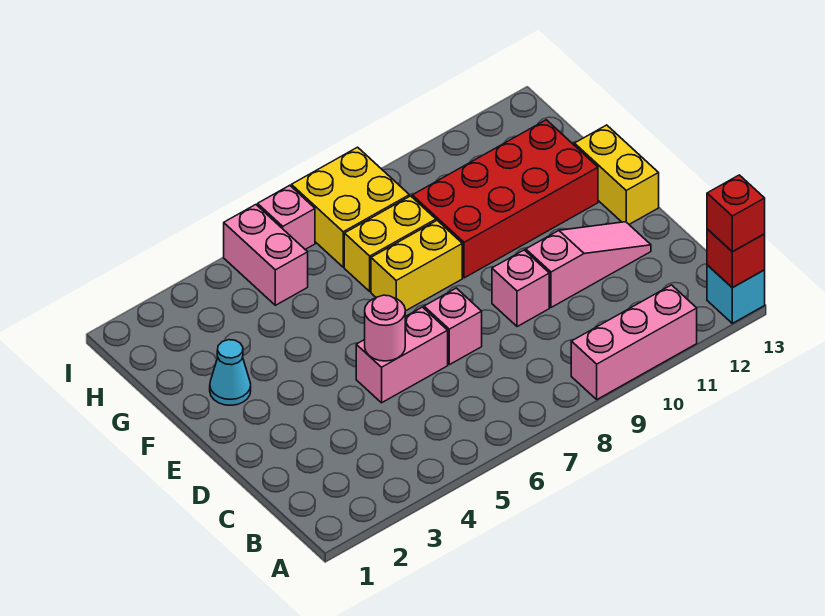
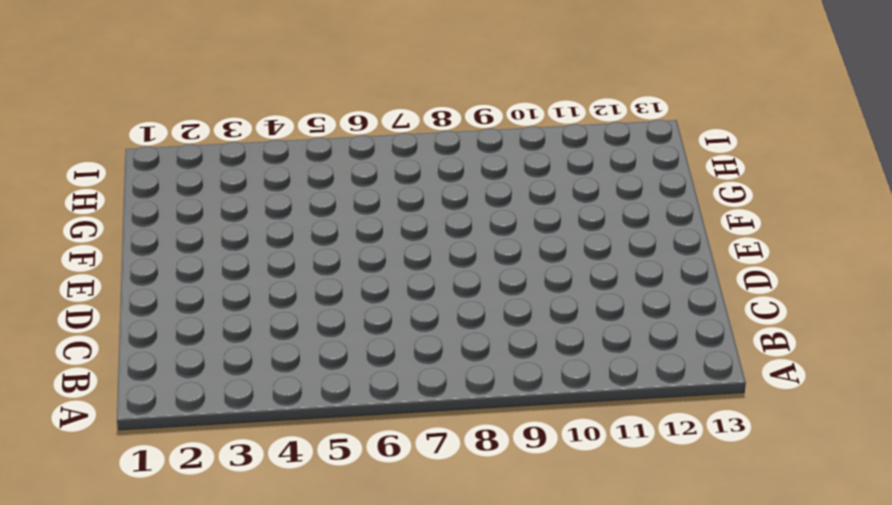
none -> pink brick A9:A11 level 1
none -> cyan brick A13 level 1
none -> pink brick D5:D6 level 1

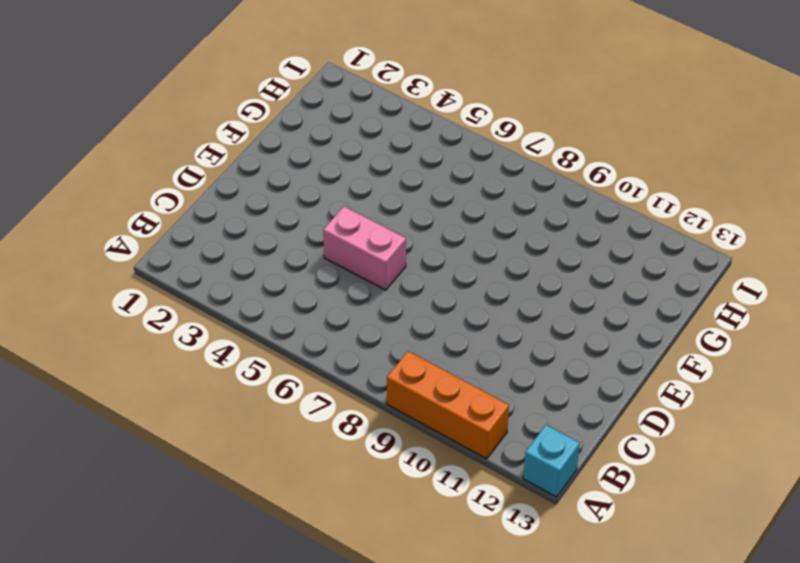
orange brick A9:A11 level 1 -> pink brick A9:A11 level 1
none -> pink brick D7 level 1
none -> pink brick D9 level 1
none -> pink slope D10:D12 level 1 top 10

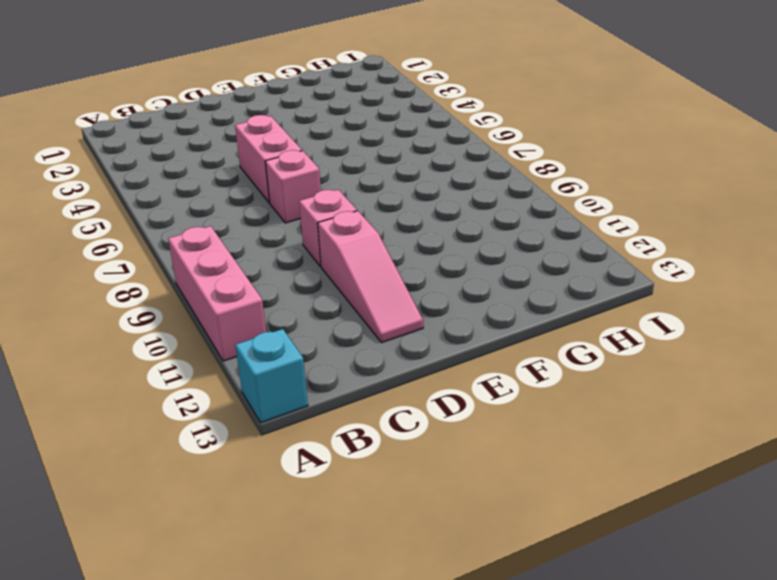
none -> yellow brick E13:F13 level 1
none -> cyan cone F2 level 1
none -> yellow brick F7:F8 level 1

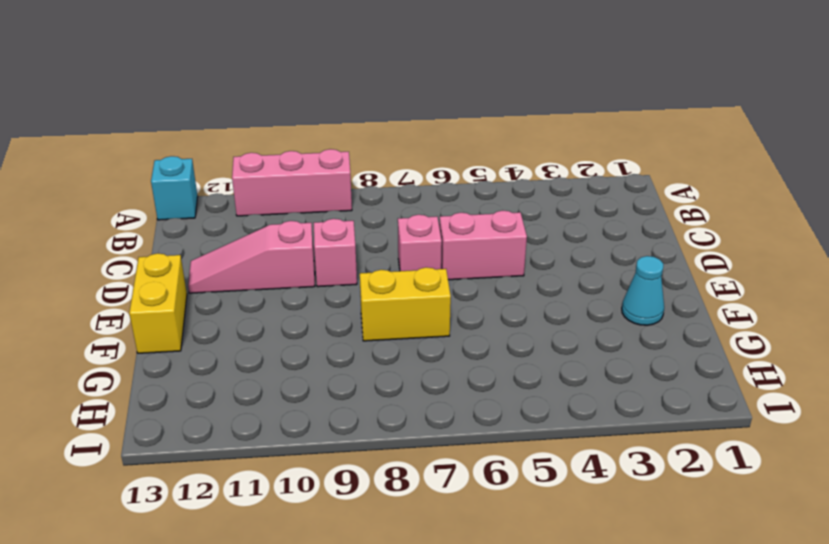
none -> red brick F9:G12 level 1
none -> yellow brick G7:G8 level 1
none -> pink brick H5:I5 level 1

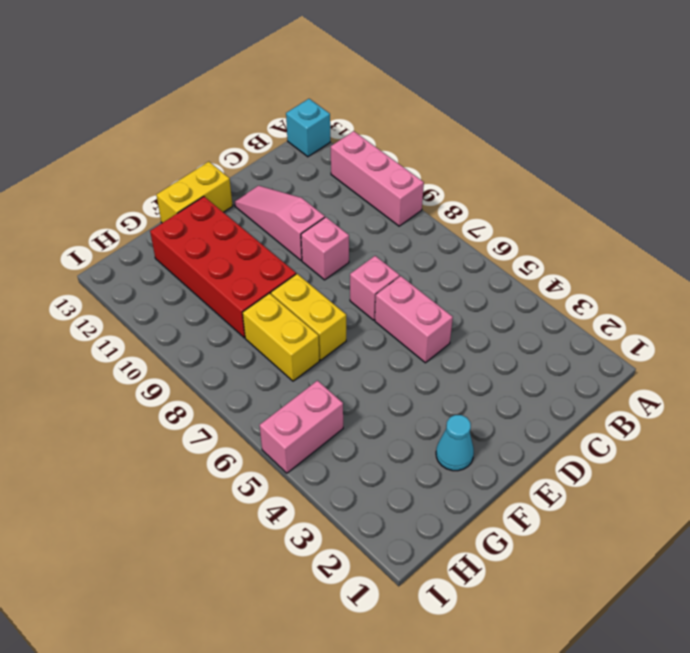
none -> yellow brick H7:I8 level 1
none -> pink brick I6 level 1
none -> red brick A13 level 2

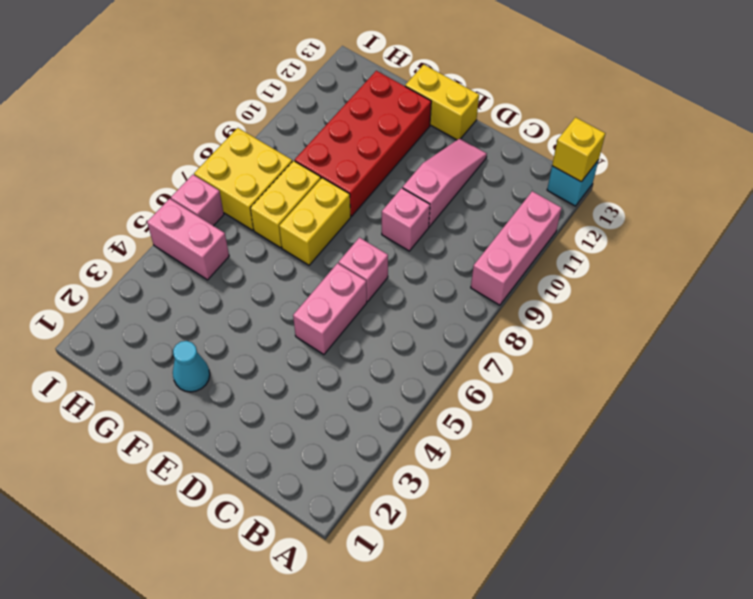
yellow brick A13 level 2 -> red brick A13 level 2
none -> pink round brick D5 level 2
none -> red brick A13 level 3

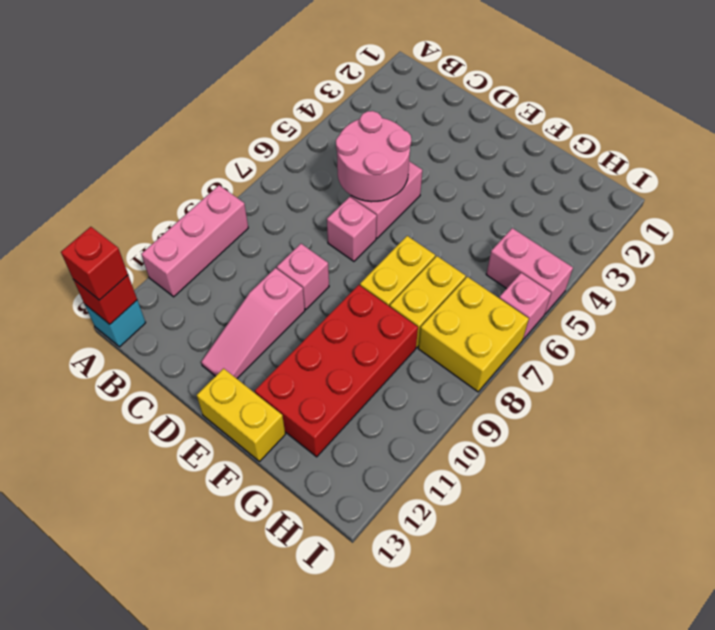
pink round brick C5:D6 level 2 -> pink round brick D5 level 2
none -> cyan cone F2 level 1

